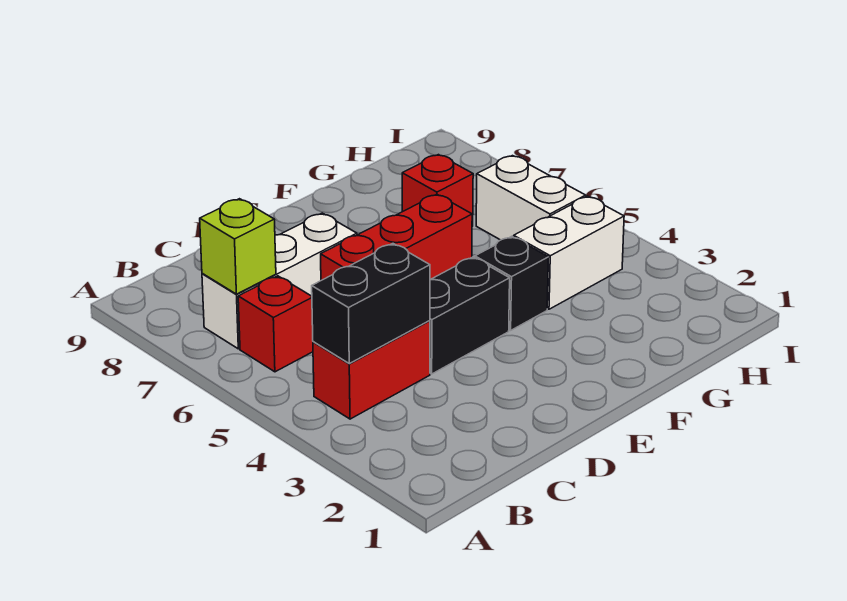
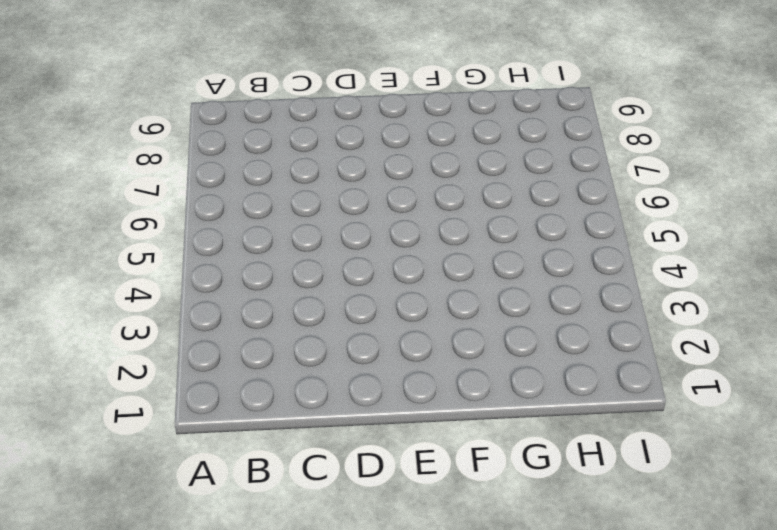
none -> red brick B4:C4 level 1
none -> red brick B6 level 1

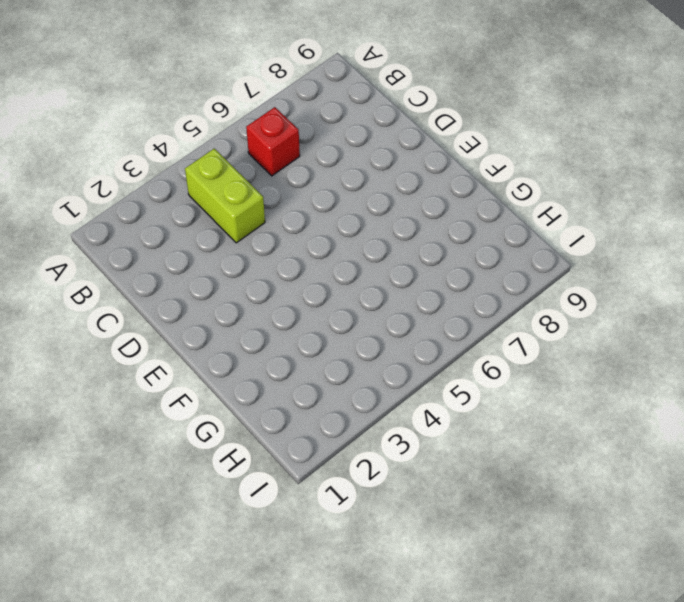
lime brick B4:C4 level 1 -> red brick B4:C4 level 1
none -> white brick B7:D7 level 1
none -> black brick D4:E4 level 1

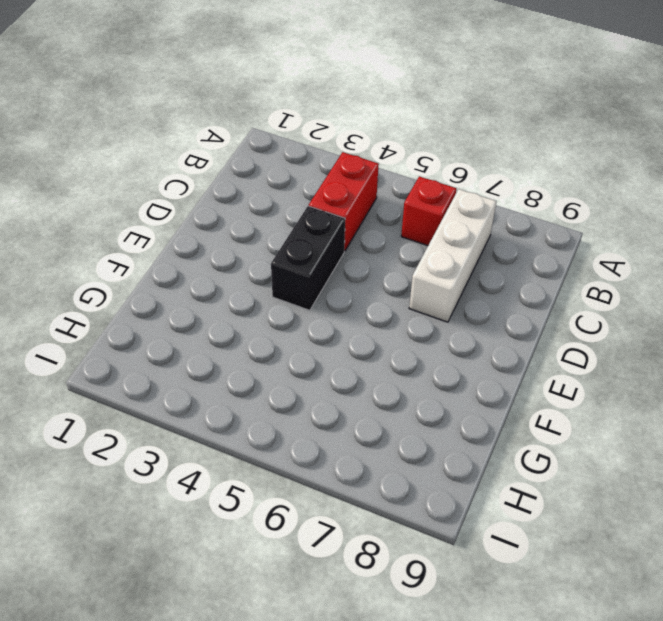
none -> red brick D6:F6 level 1
none -> black brick F4 level 1

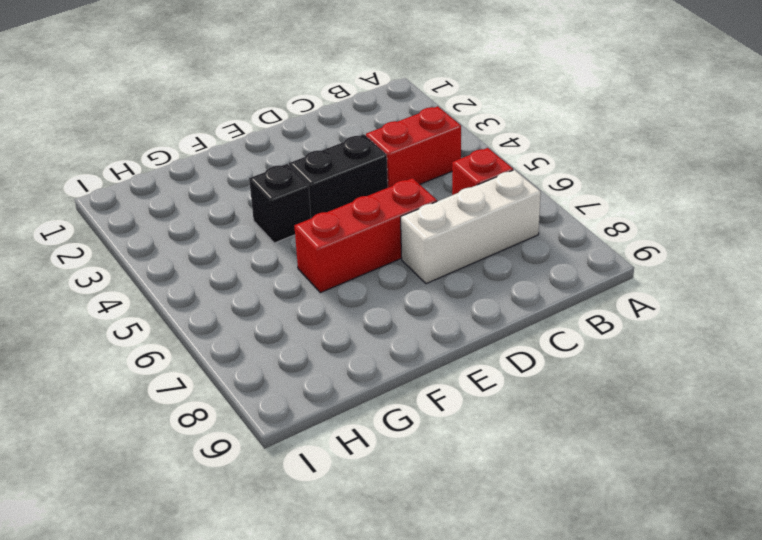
none -> white brick G4:H4 level 1
none -> red brick G7 level 1

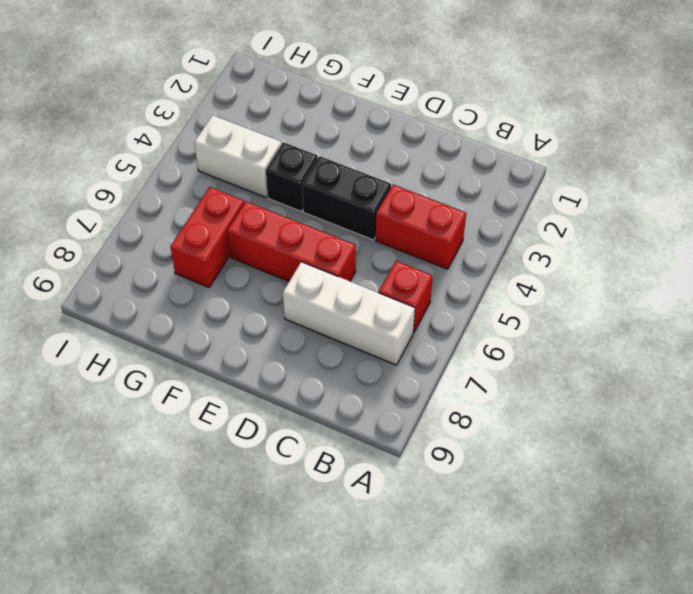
red brick G6:G7 level 1 -> red brick G7 level 1
none -> white brick H5:H6 level 1
none -> black brick B4:C4 level 2

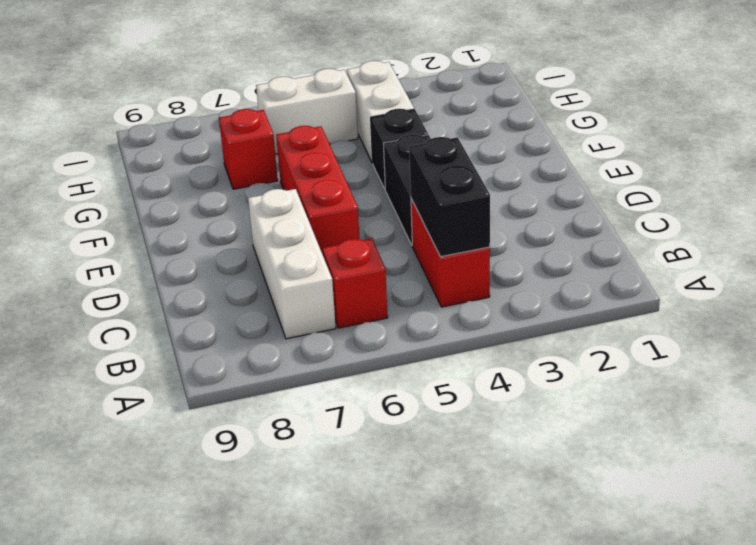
none -> lime brick B7 level 2

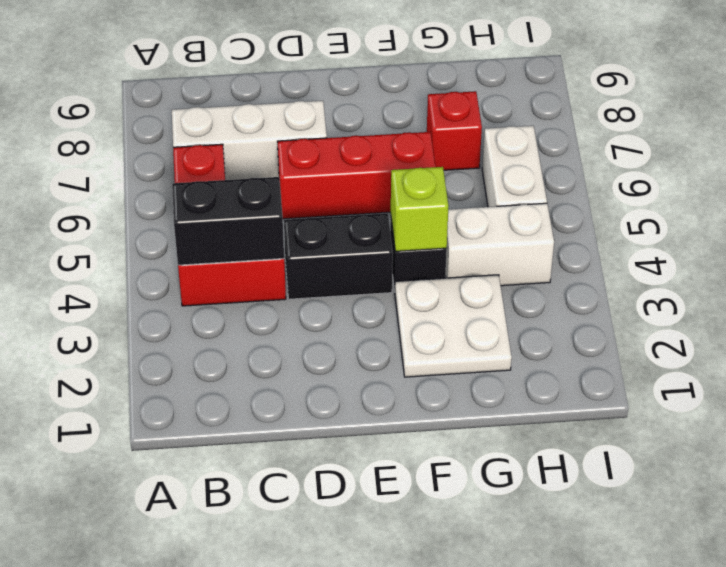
white plate F2:G3 level 1 -> none
lime brick F4 level 2 -> lime brick B7 level 2

